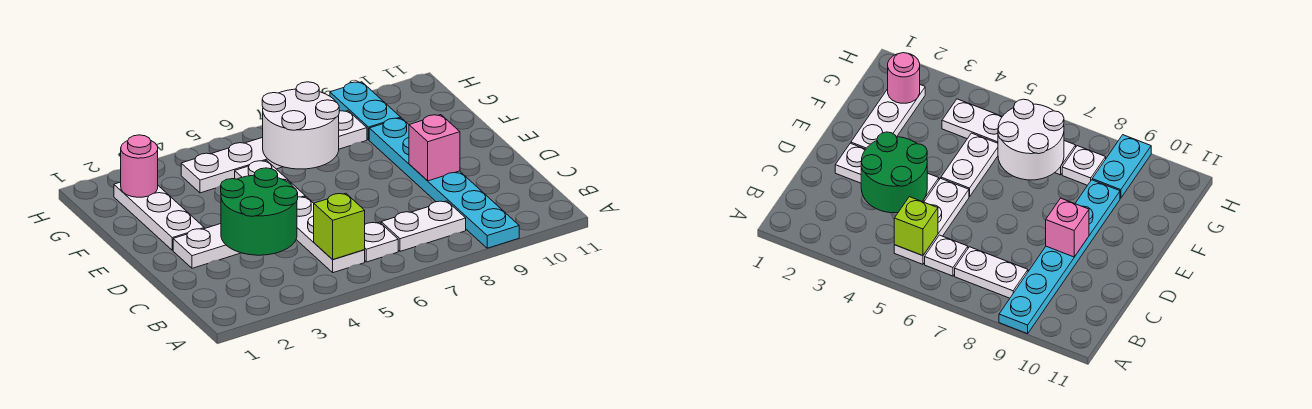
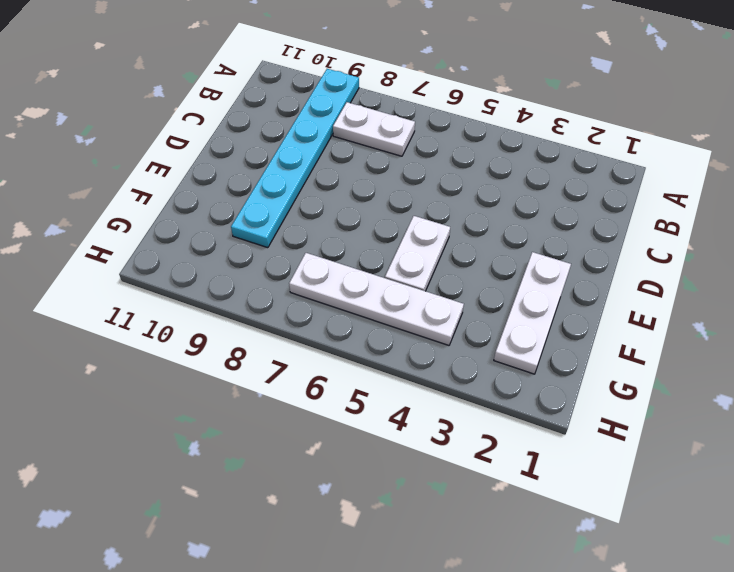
none -> white plate B5:D5 level 1
none -> white plate B6 level 1
none -> white plate D2:D4 level 1

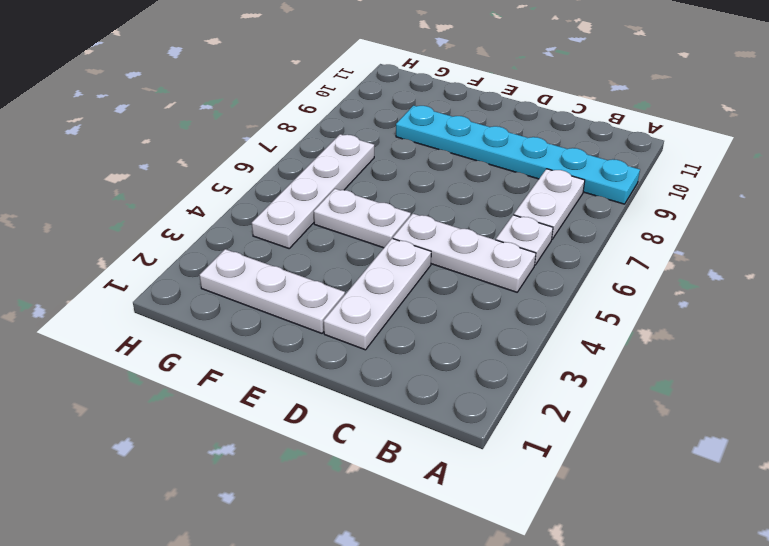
none -> white plate G8 level 1
none -> cyan plate G9:H9 level 1
none -> lime brick B5 level 2

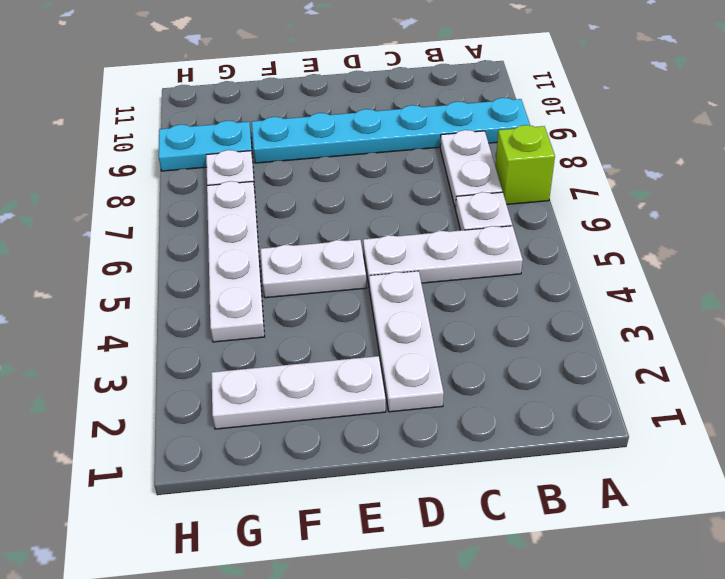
lime brick A7 level 1 -> lime brick B5 level 2
none -> green round brick C3:D4 level 2
none -> pink brick D9 level 2
none -> white round brick F6:G7 level 2

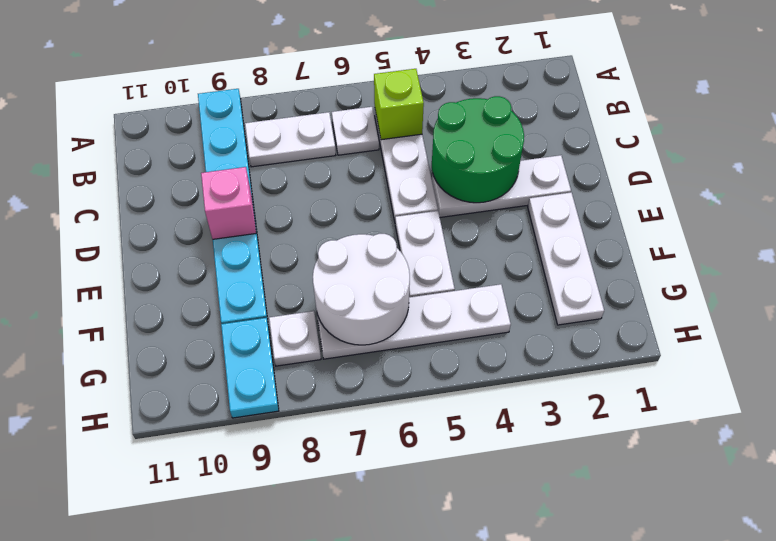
none -> pink round brick G2 level 2

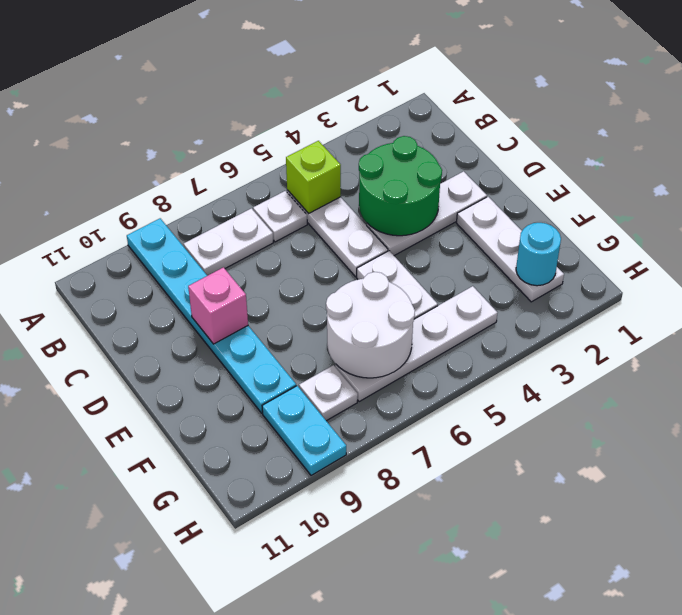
cyan round brick G2 level 2 -> pink round brick G2 level 2

